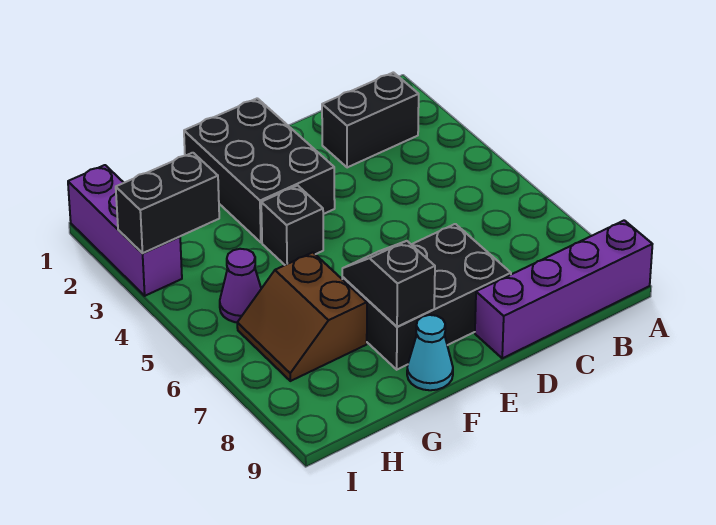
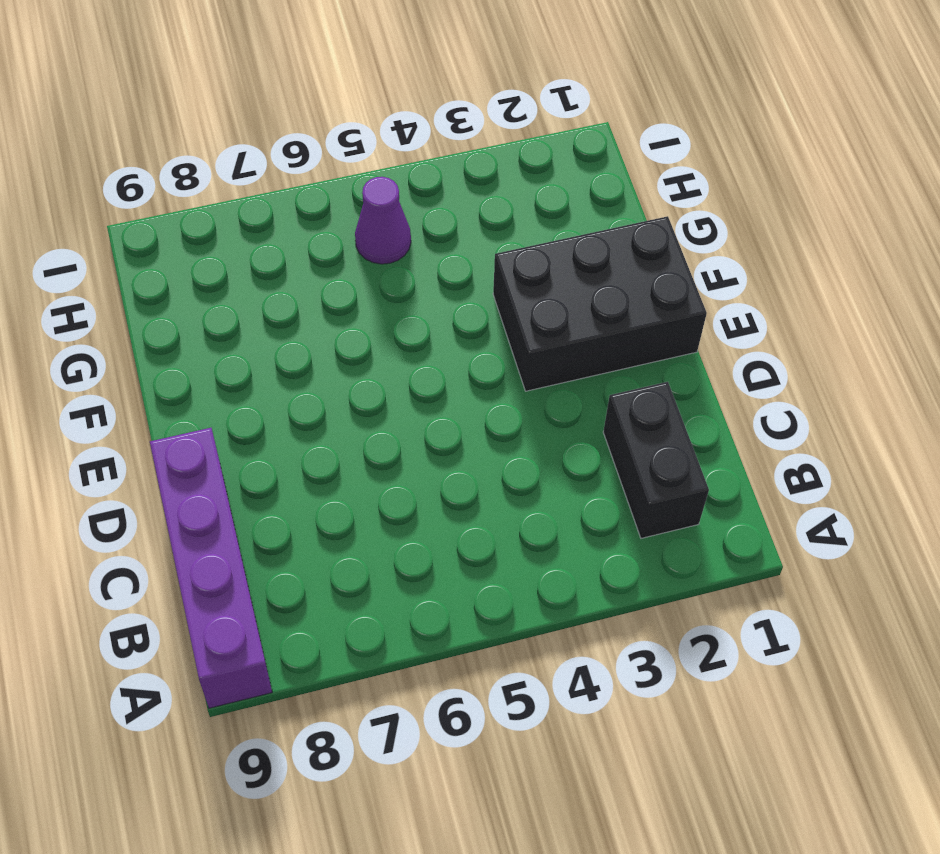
none -> black brick D7:F8 level 1
none -> black brick F4 level 1

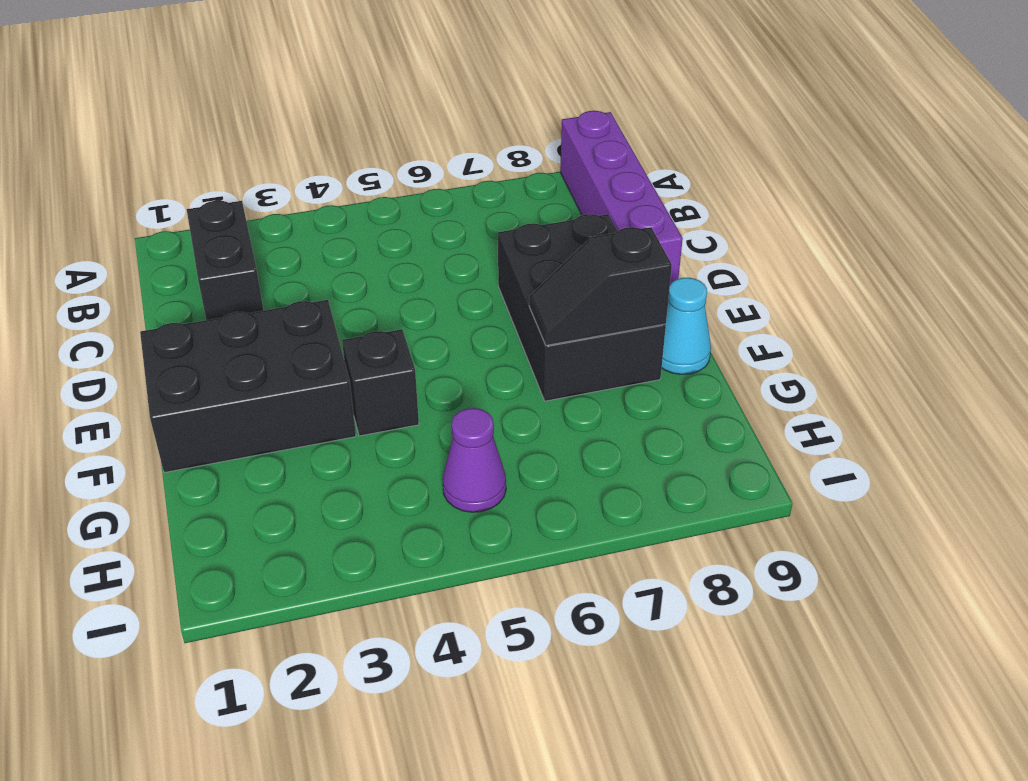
none -> brown slope G6:H7 level 1 top G
none -> purple brick I1:I3 level 1

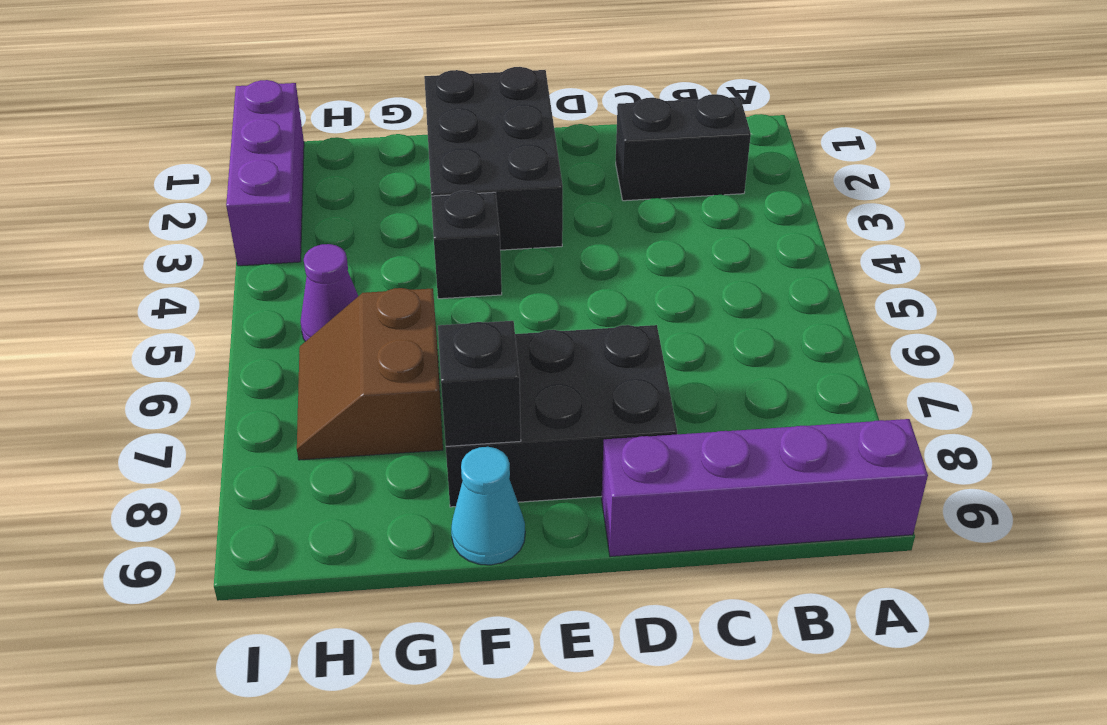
none -> black brick H3:I3 level 2

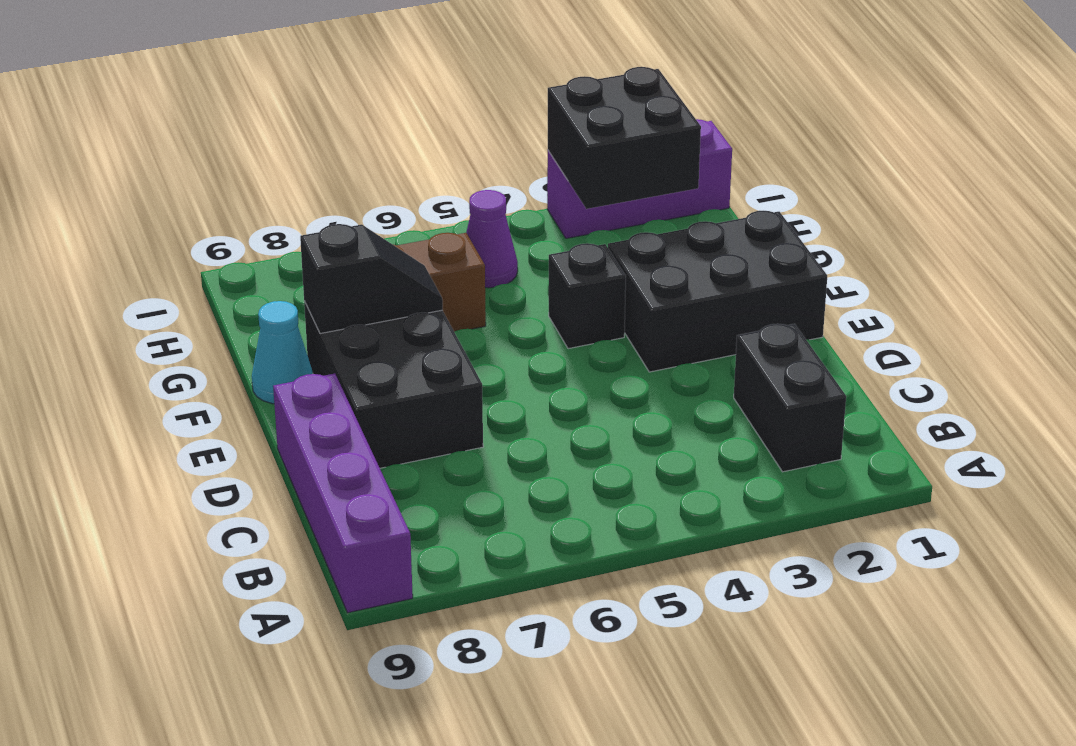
black brick H2:I3 level 2 -> black brick H3:I3 level 2

